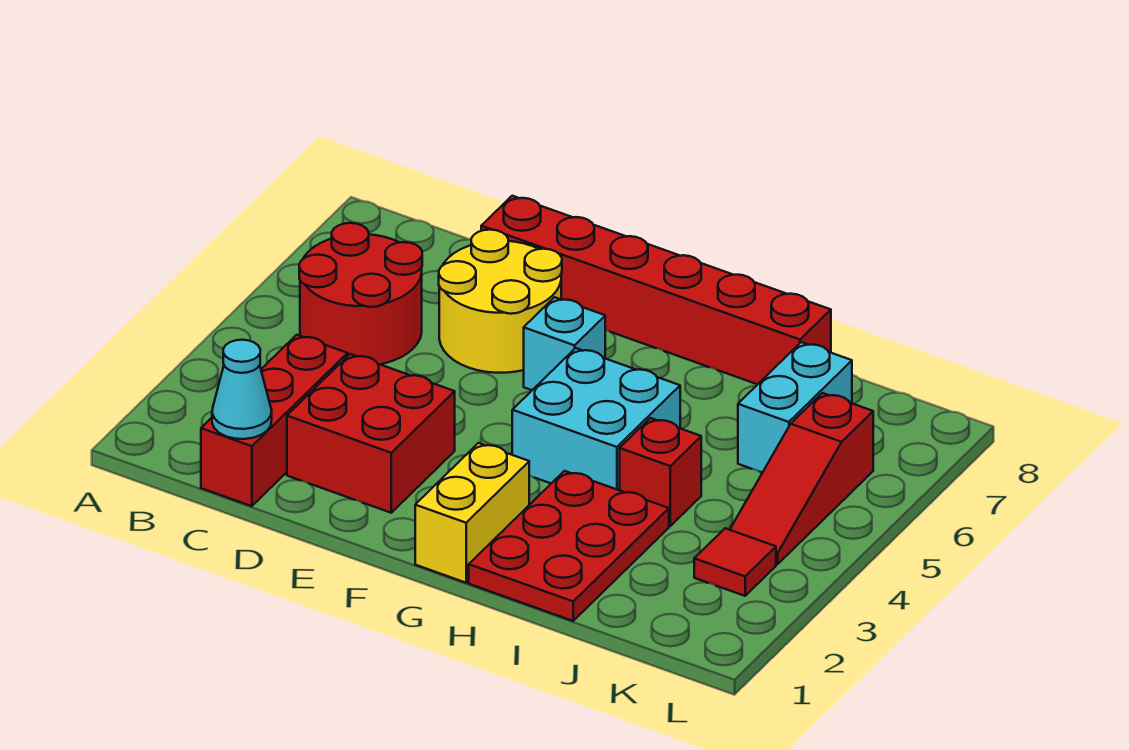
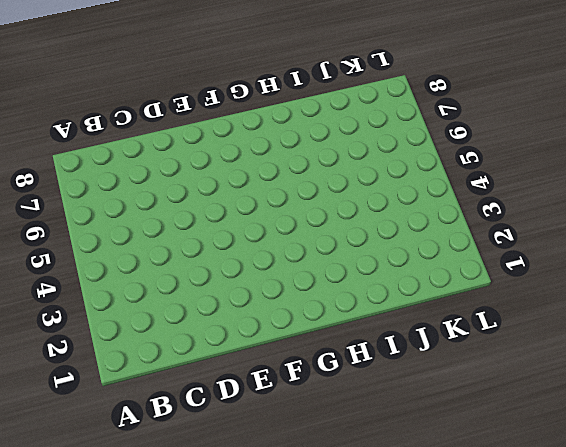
none -> red round brick B5:C6 level 1
none -> red brick C1:C3 level 1
none -> red brick D2:E3 level 1

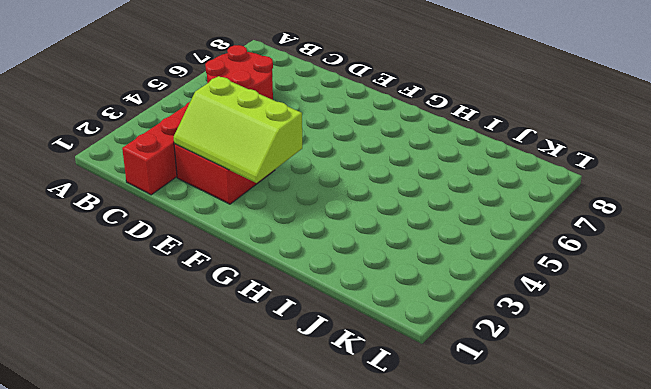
lime slope D2:F3 level 2 top 3 -> none
none -> yellow round brick D6:E7 level 1
none -> red brick D8:I8 level 1
none -> cyan brick F6 level 1

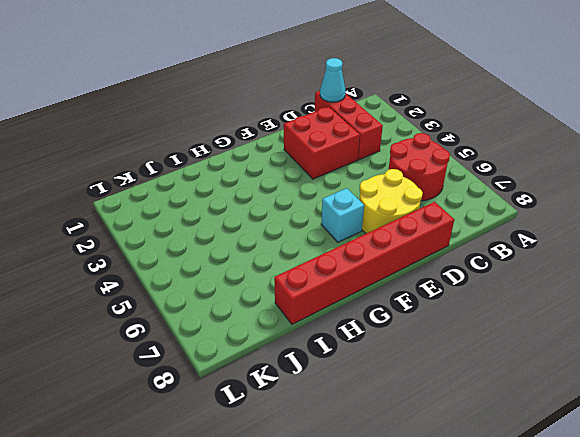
none -> yellow brick G1:G2 level 1
none -> cyan brick G4:H5 level 1
none -> red plate H1:I3 level 1

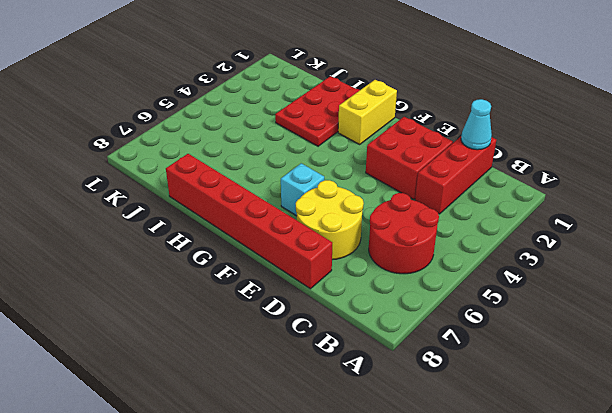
none -> cyan brick G4:H5 level 1
none -> red brick I4 level 1
none -> cyan brick J6:J7 level 1

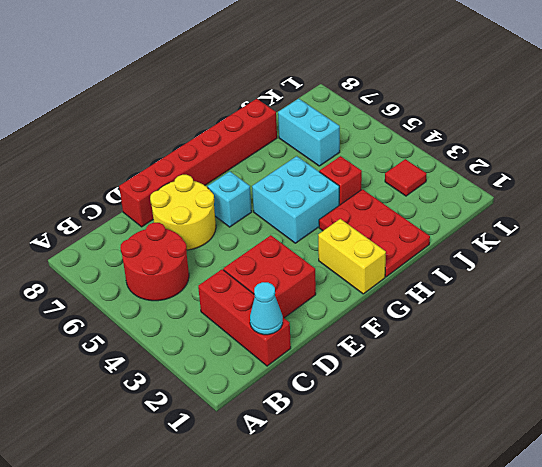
none -> red slope K4:K6 level 1 top 6

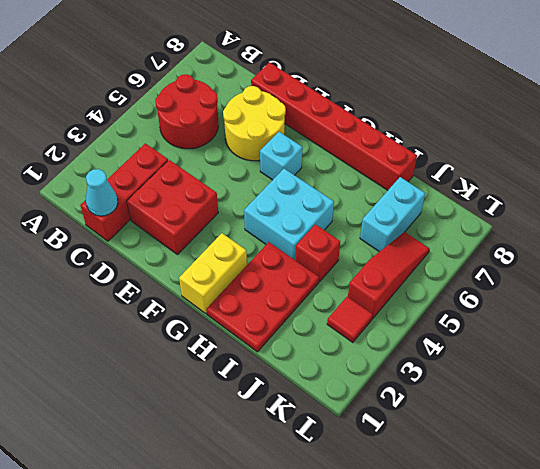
red slope K4:K6 level 1 top 4 -> red slope K4:K6 level 1 top 6

